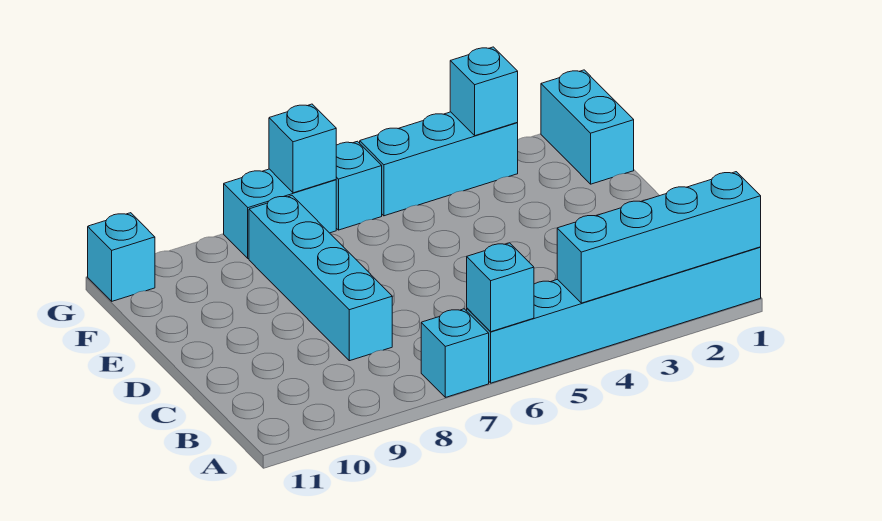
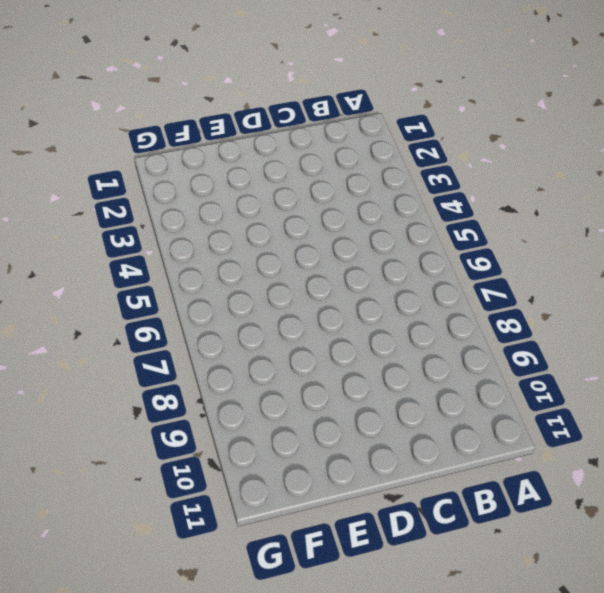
none -> cyan brick A1:A6 level 1
none -> cyan brick A7 level 1
none -> cyan brick C8:F8 level 1

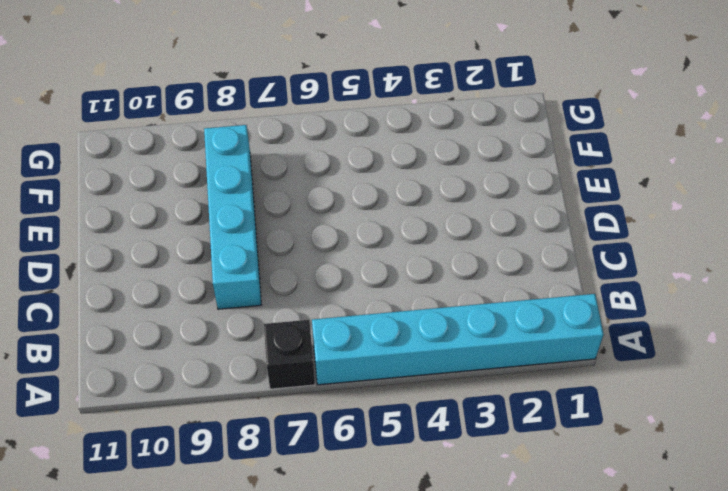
black brick A7 level 1 -> cyan brick A7 level 1
none -> cyan brick F1:G1 level 1
none -> cyan brick G3:G5 level 1
none -> cyan brick G6 level 1

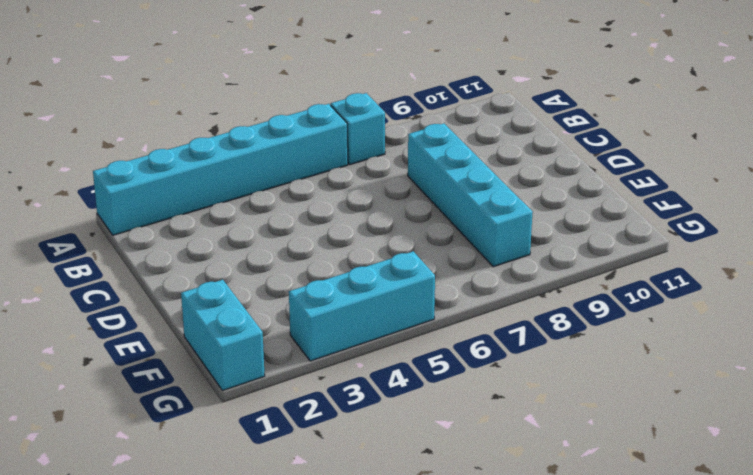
none -> cyan brick G6 level 1
none -> cyan brick G7:G8 level 1
none -> cyan brick G11 level 1

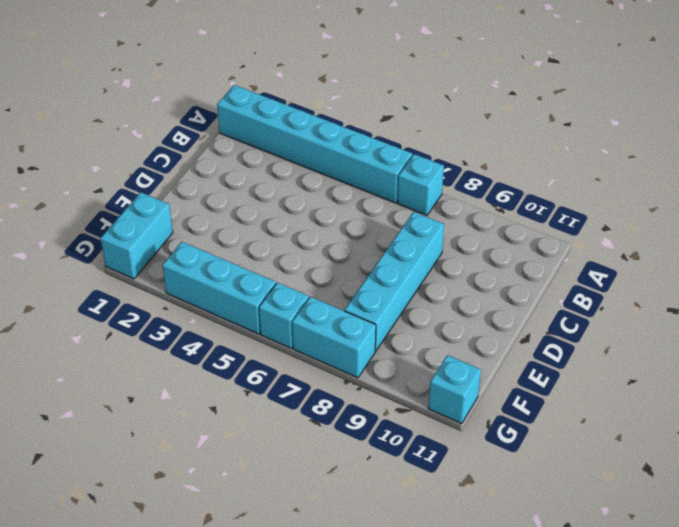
none -> cyan brick A1:A4 level 2
none -> cyan brick A6 level 2
none -> cyan brick G3 level 2

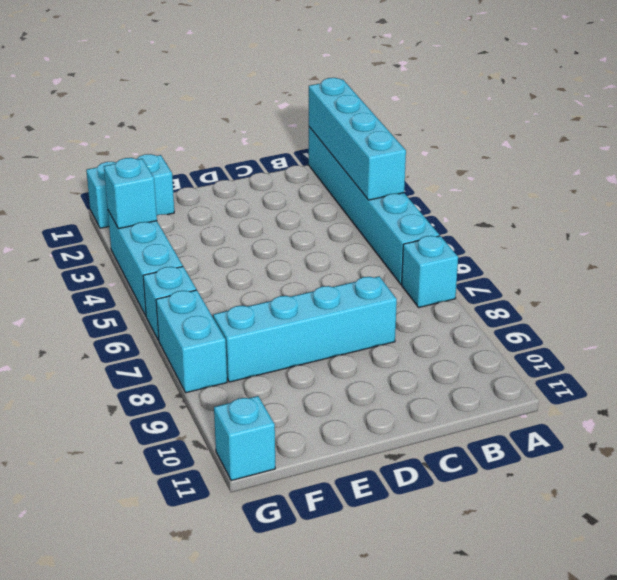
none -> cyan brick A6 level 2
none -> cyan brick G7 level 2

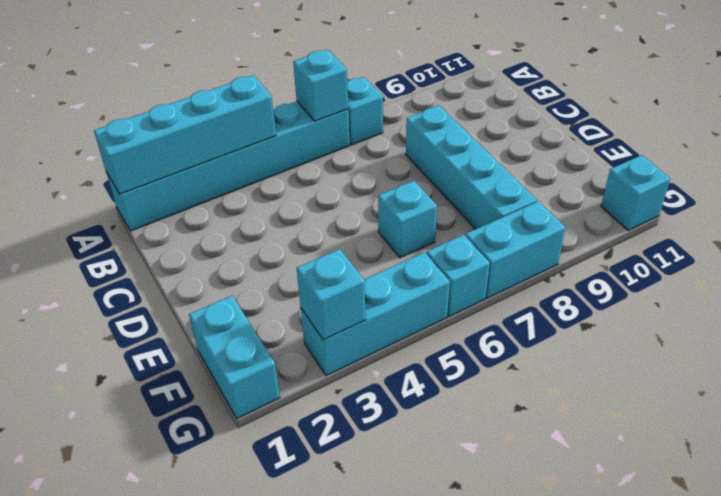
cyan brick E6 level 1 -> cyan brick G7 level 2

